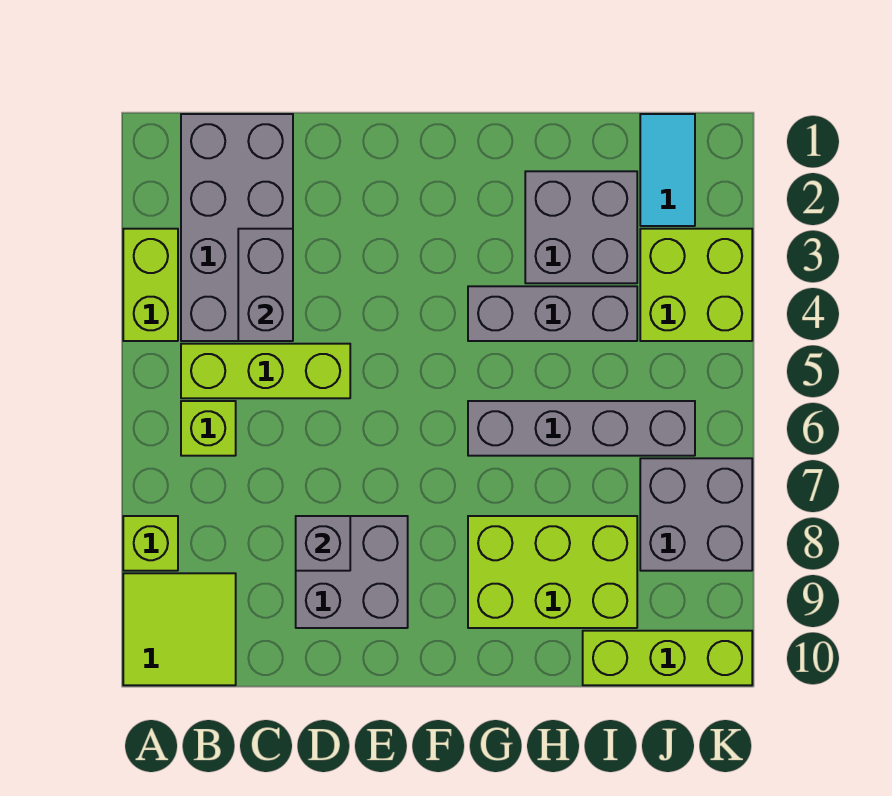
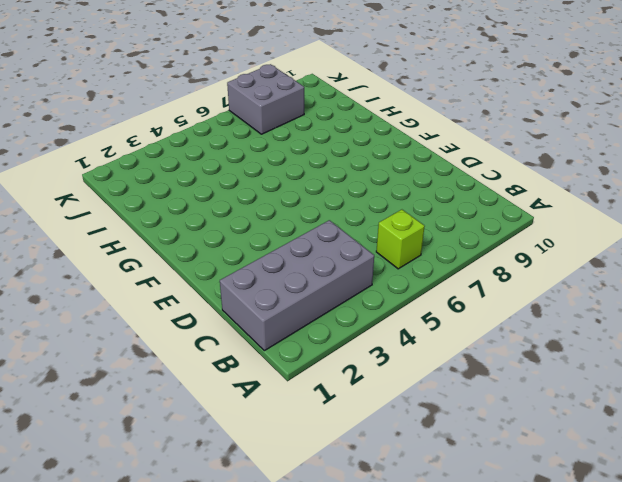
none -> lime brick A3:A4 level 1
none -> lime brick A8 level 1
none -> lime tile A9:B10 level 1

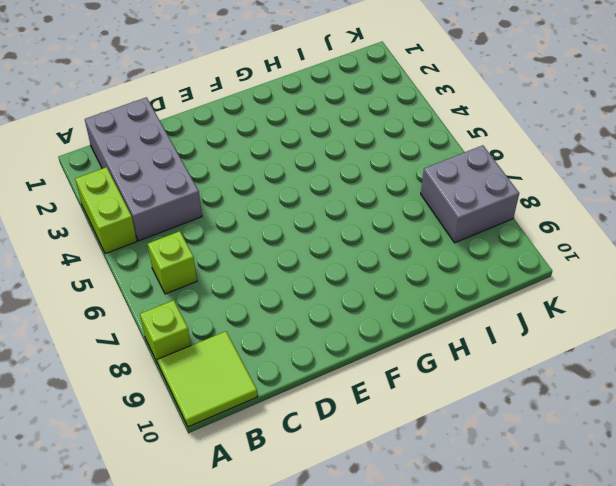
none -> lime brick B5:D5 level 1
none -> grey brick D8:E9 level 1
none -> grey brick G4:I4 level 1

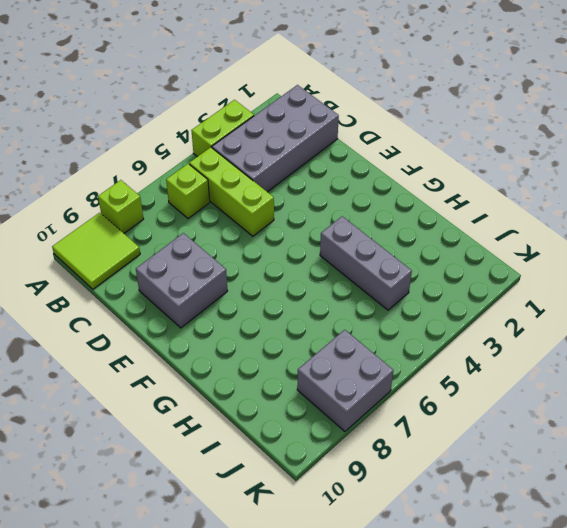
none -> grey brick G6:J6 level 1
none -> lime brick G8:I9 level 1
none -> grey brick H2:I3 level 1

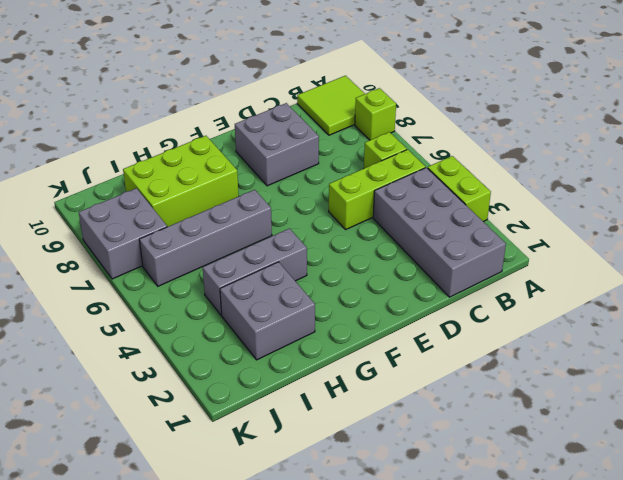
none -> lime brick I10:K10 level 1
none -> cyan tile J1:J2 level 1
none -> lime brick J3:K4 level 1

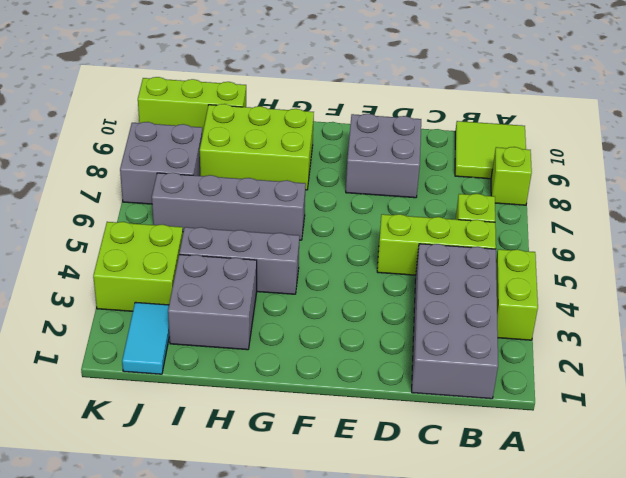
none -> grey brick C3:C4 level 2
none -> grey brick D8 level 2

